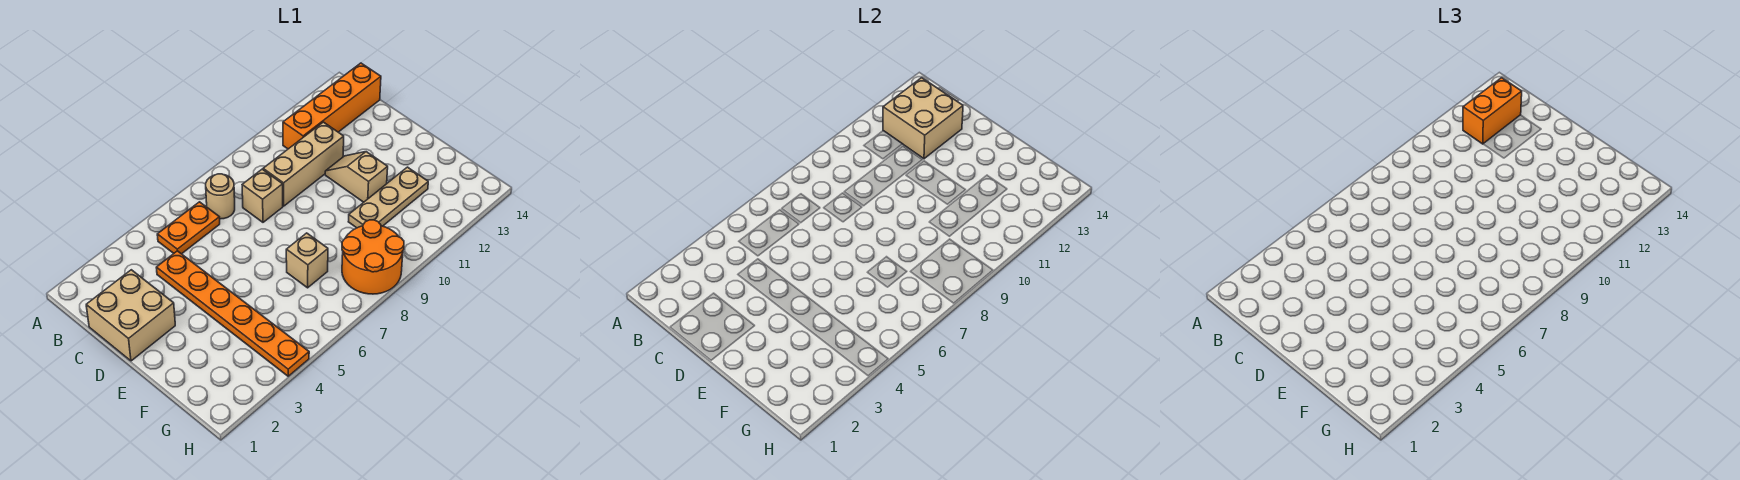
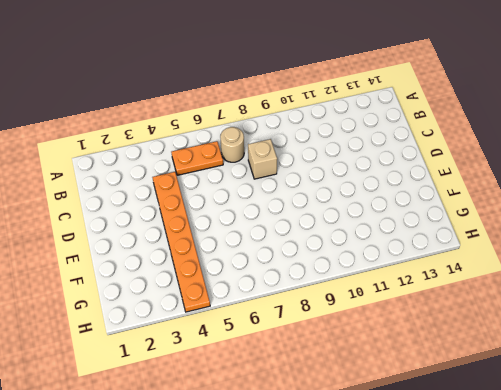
none -> orange brick B11:B14 level 1
none -> tan brick C1:D2 level 1
none -> tan brick C9:C11 level 1

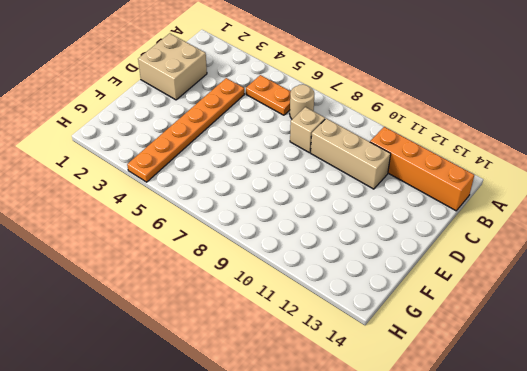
none -> tan slope D11:E11 level 1 top E
none -> tan brick F7 level 1
none -> tan plate F10:F12 level 1

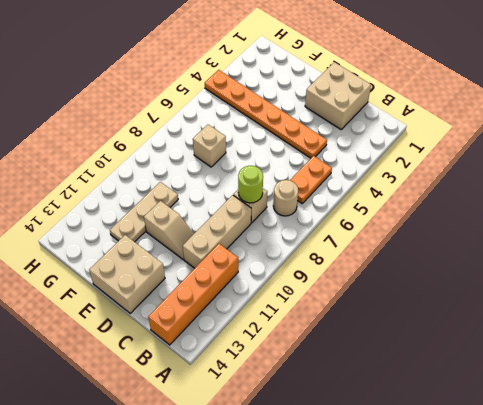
lime round brick C8 level 2 -> none
tan brick D13:E14 level 1 -> tan brick B12:C13 level 2
none -> orange round brick G8:H9 level 1
none -> orange brick B12:B13 level 3

